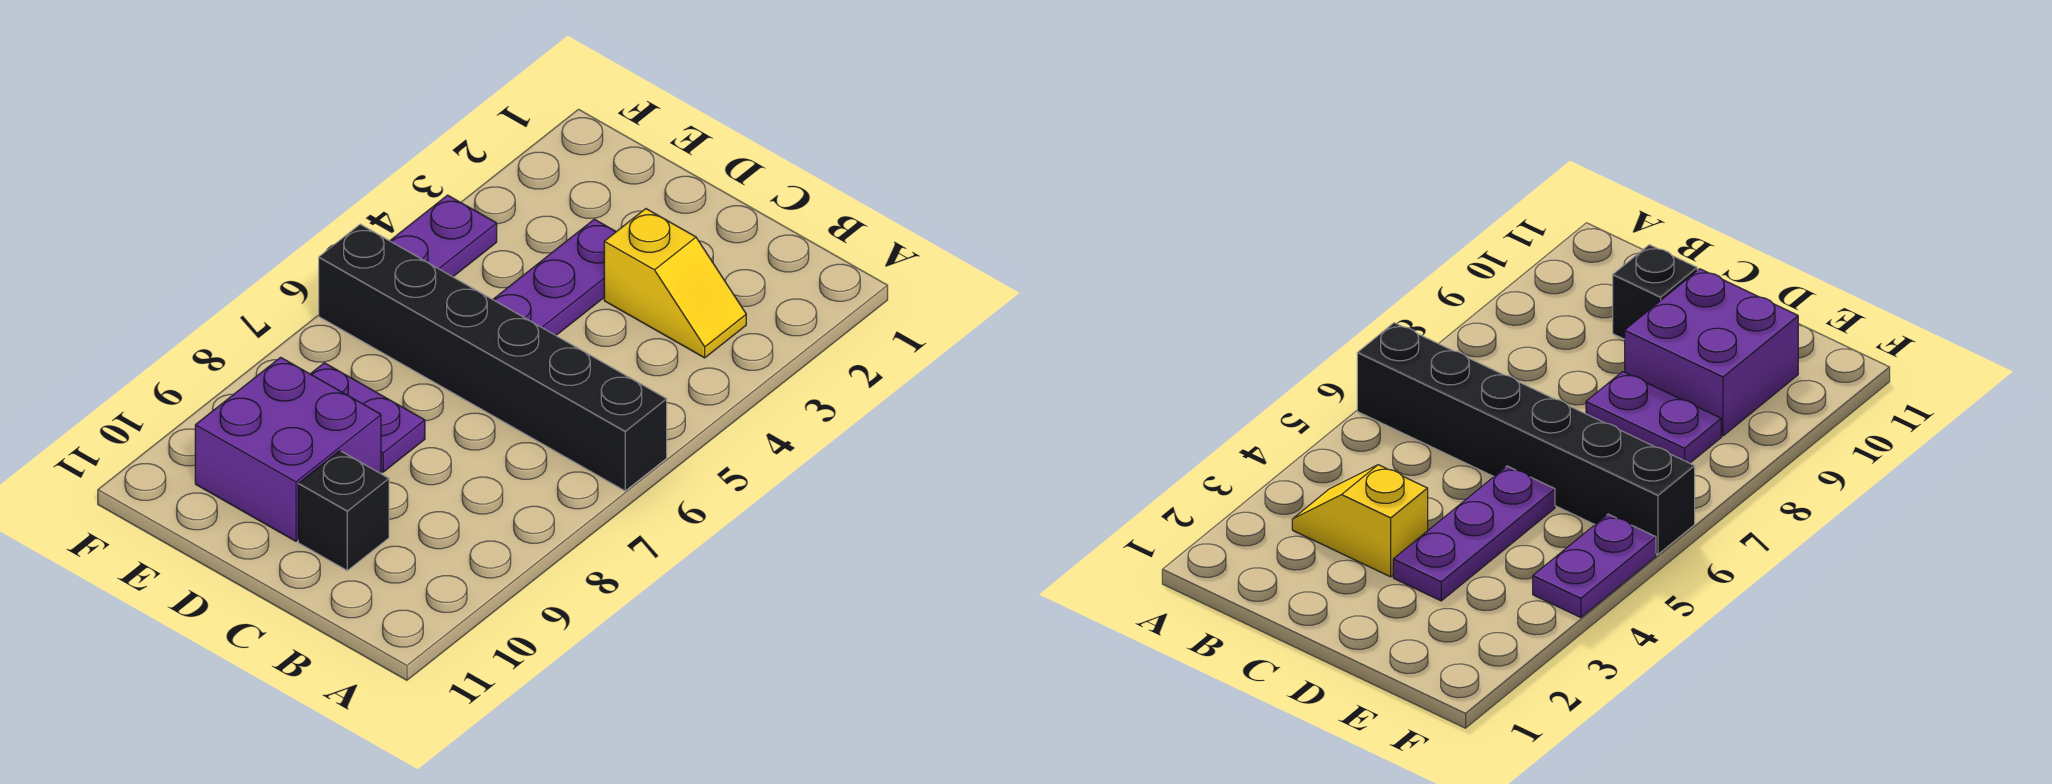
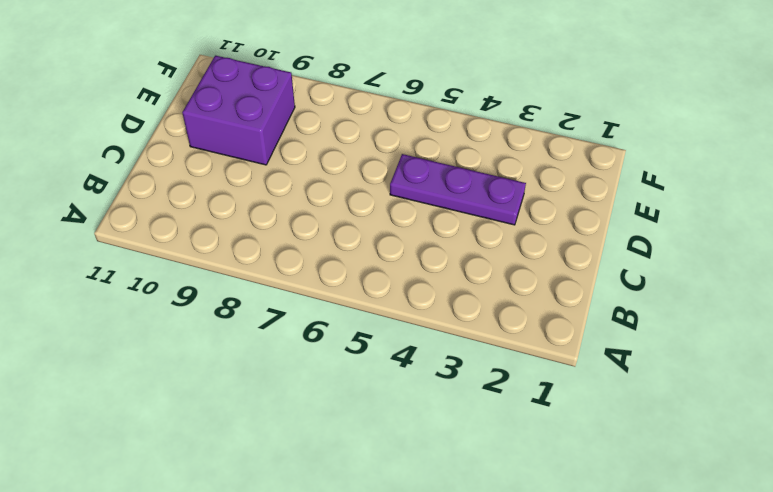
none -> black brick A6:F6 level 1
none -> yellow slope B3:C3 level 1 top C

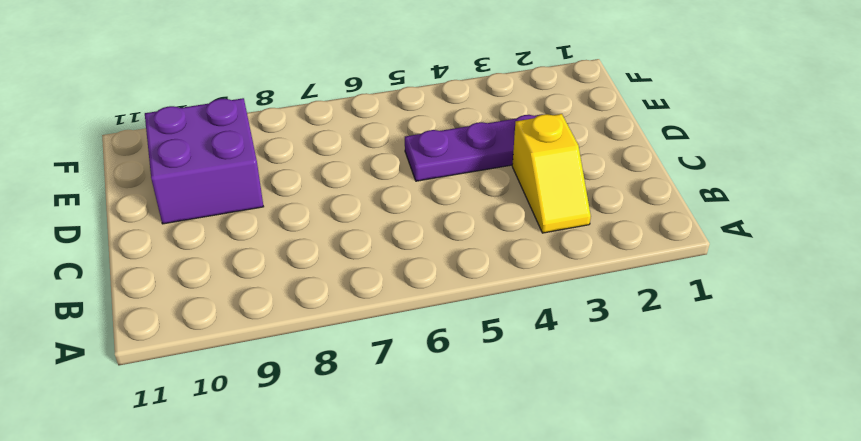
none -> black brick A6:F6 level 1
none -> black brick C10 level 1

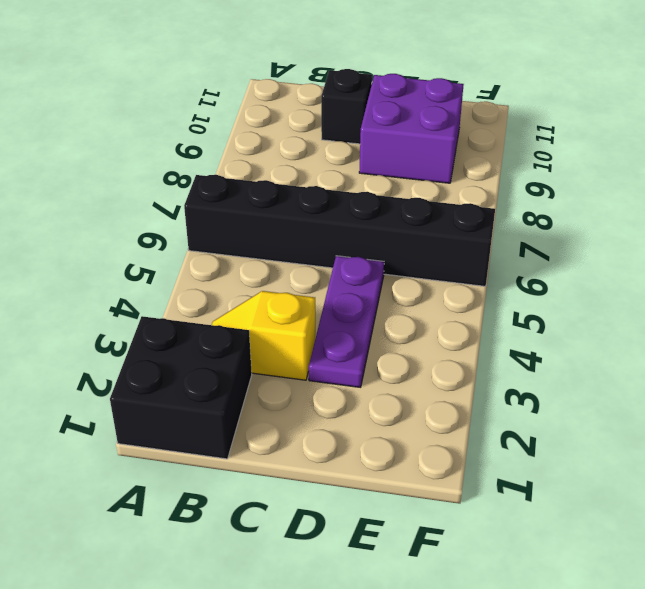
black brick A1:B2 level 1 -> none
none -> purple plate D8:E8 level 1
none -> purple plate F4:F5 level 1

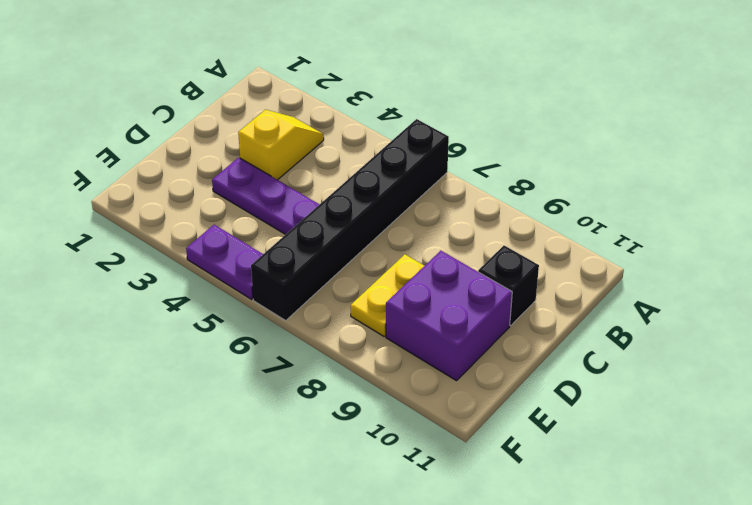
yellow plate D8:E8 level 1 -> purple plate D8:E8 level 1

